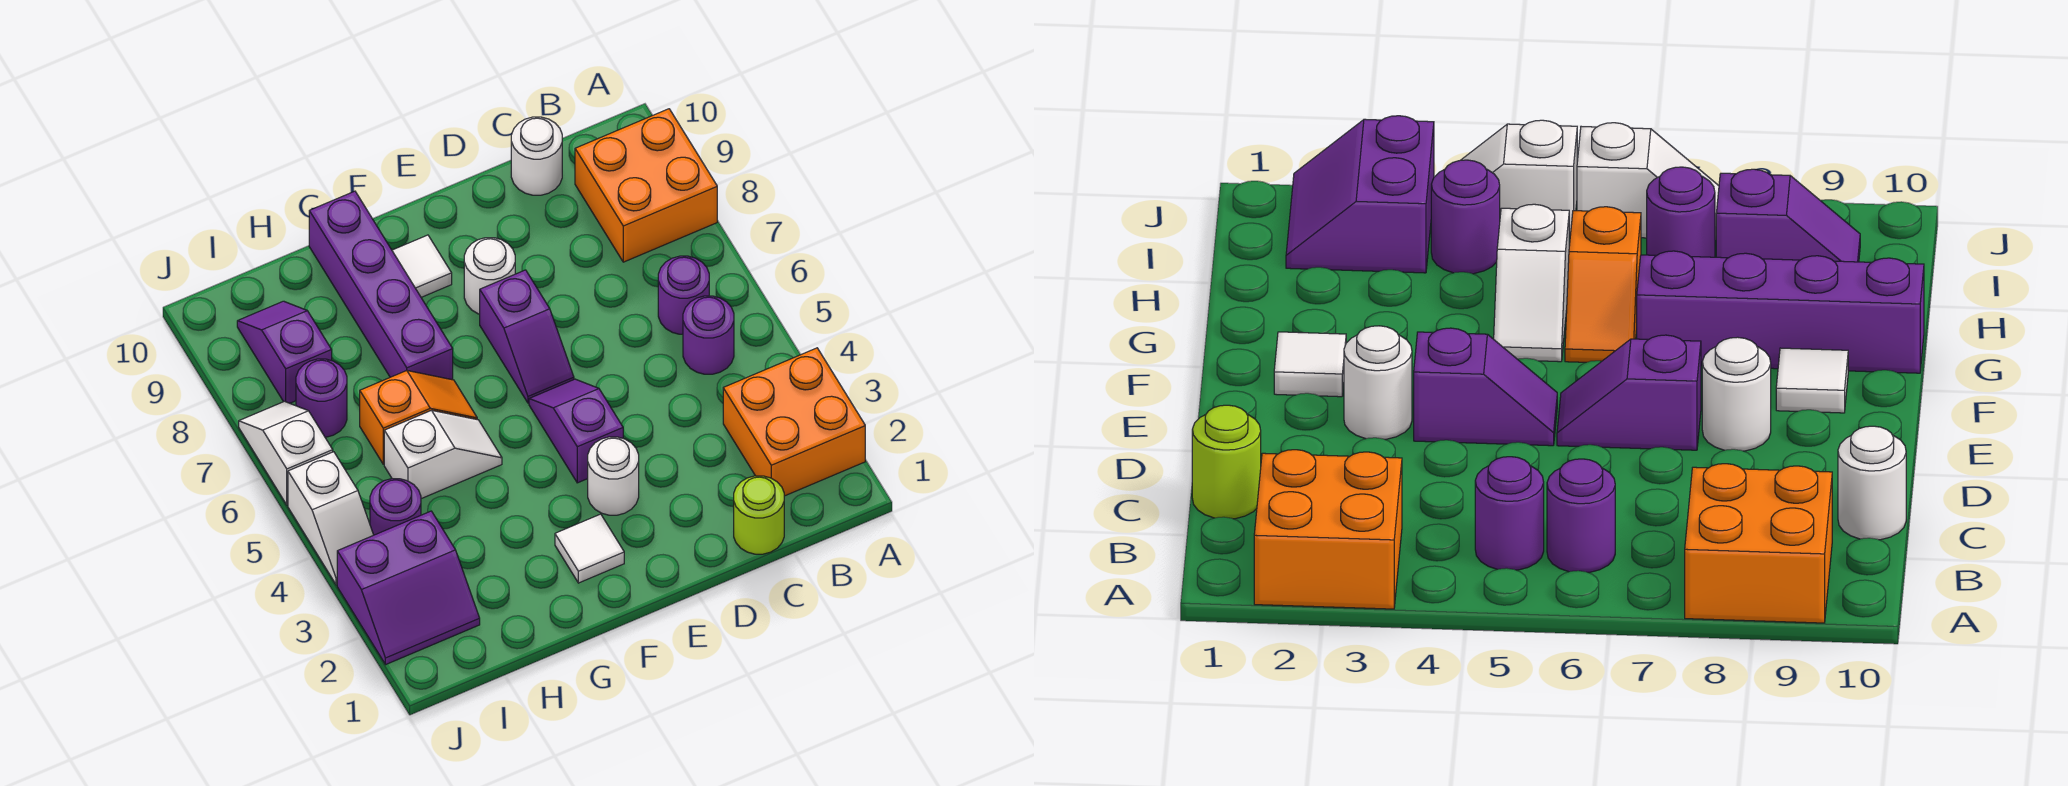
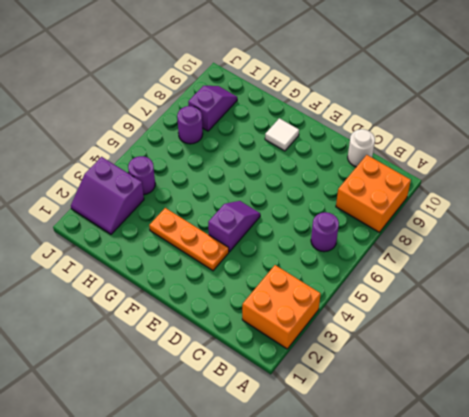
orange plate E3:G3 level 1 -> white round brick E3 level 1
none -> purple round brick B5 level 1
none -> lime round brick C1 level 1
none -> purple slope E6:E7 level 1 top 7

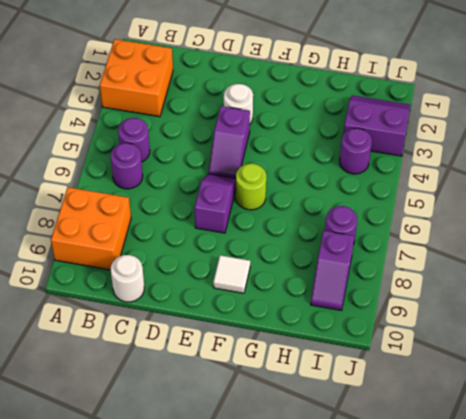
lime round brick F6 level 1 -> lime round brick C1 level 1
none -> white round brick E8 level 1
none -> white tile F2 level 1
none -> white slope G5:H5 level 1 top H

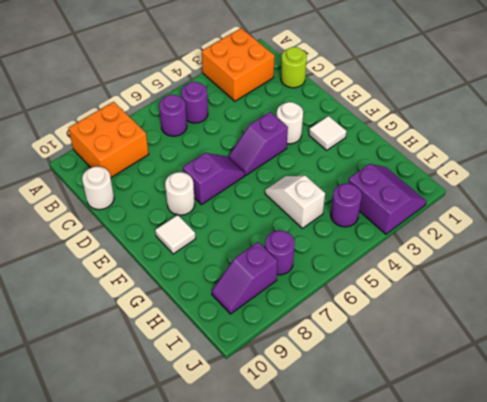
none -> orange slope G6:H6 level 1 top H
none -> purple brick G7:G10 level 1
none -> white slope J4:J5 level 1 top 5

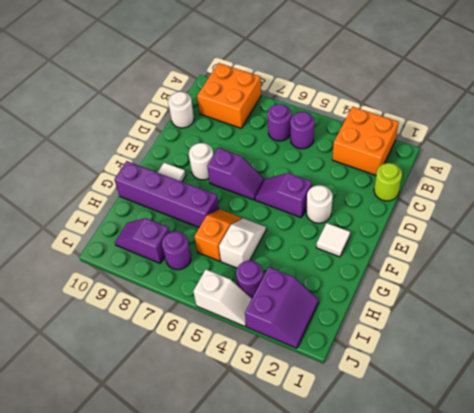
none -> white slope J6:J7 level 1 top 6

